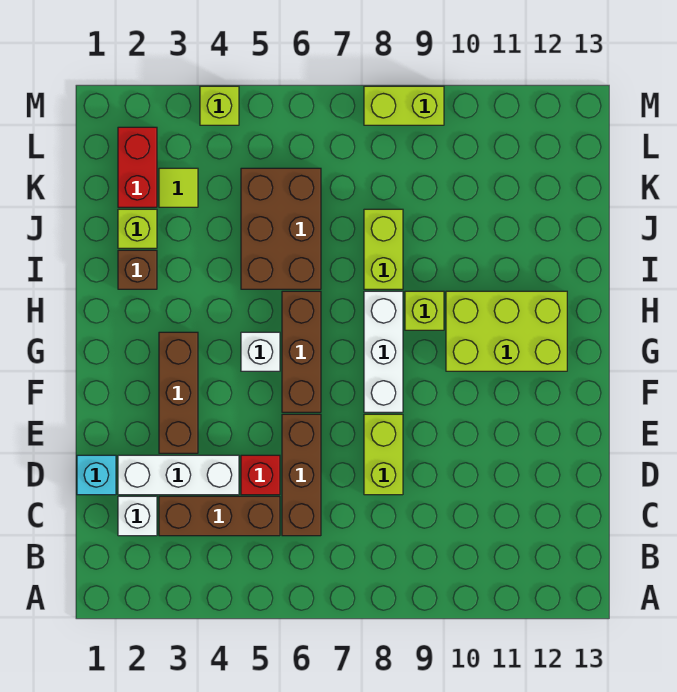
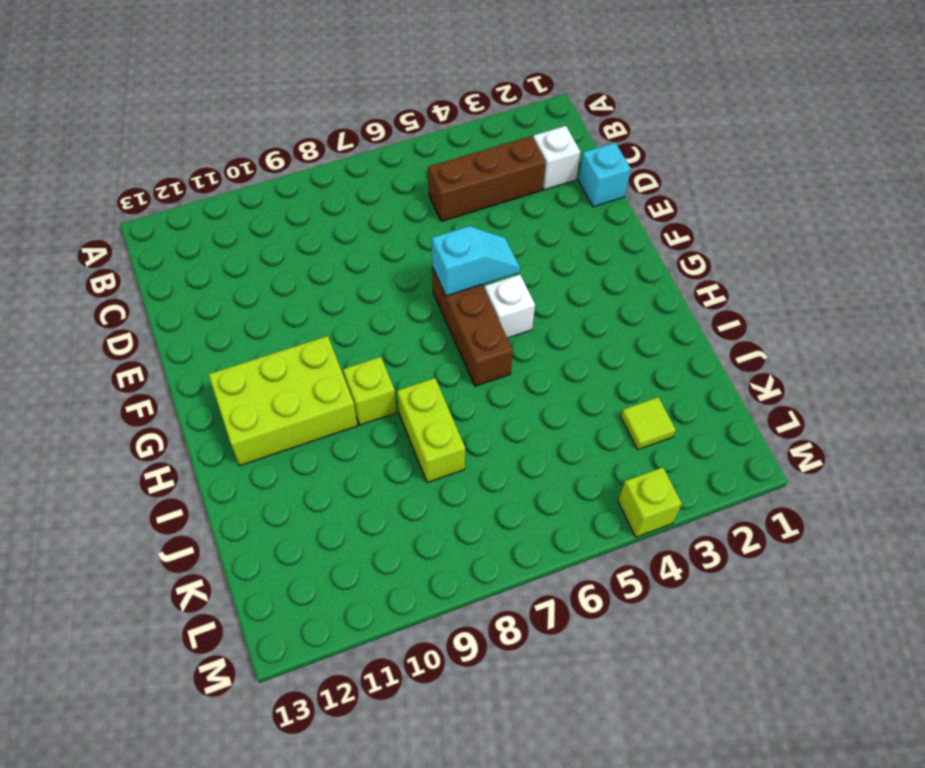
cyan slope F5:F6 level 2 top 6 -> none
none -> brown brick C6:E6 level 1
none -> white brick D2:D4 level 1
none -> red brick D5 level 1

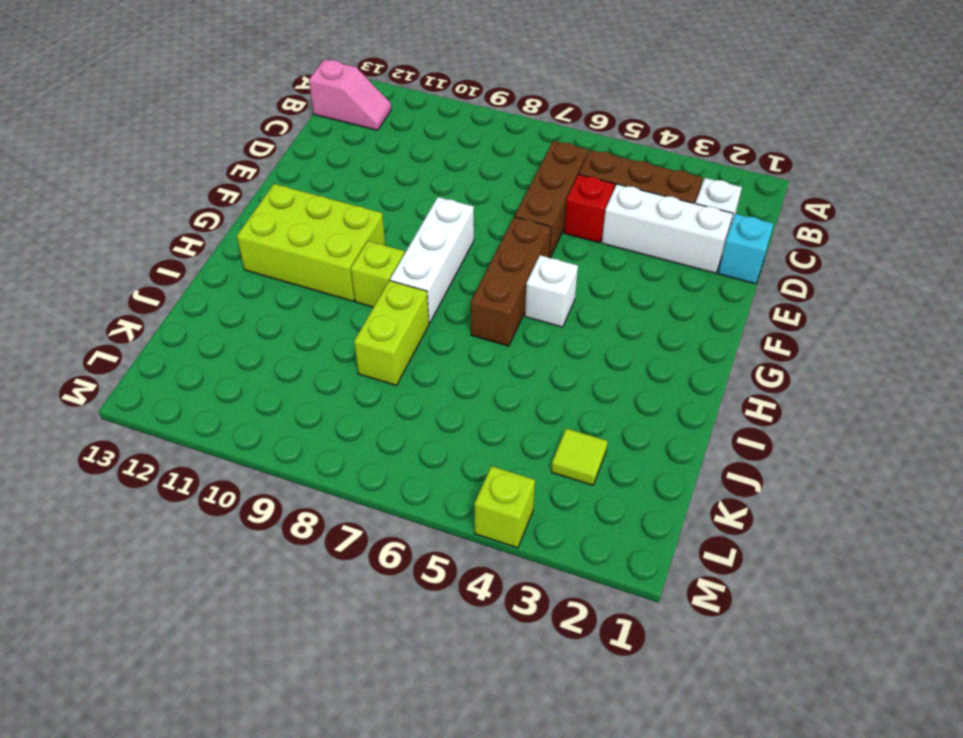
pink slope B12:B13 level 1 top 13 -> none
none -> lime brick D8:E8 level 1
none -> brown brick E3:G3 level 1
none -> brown brick I2 level 1

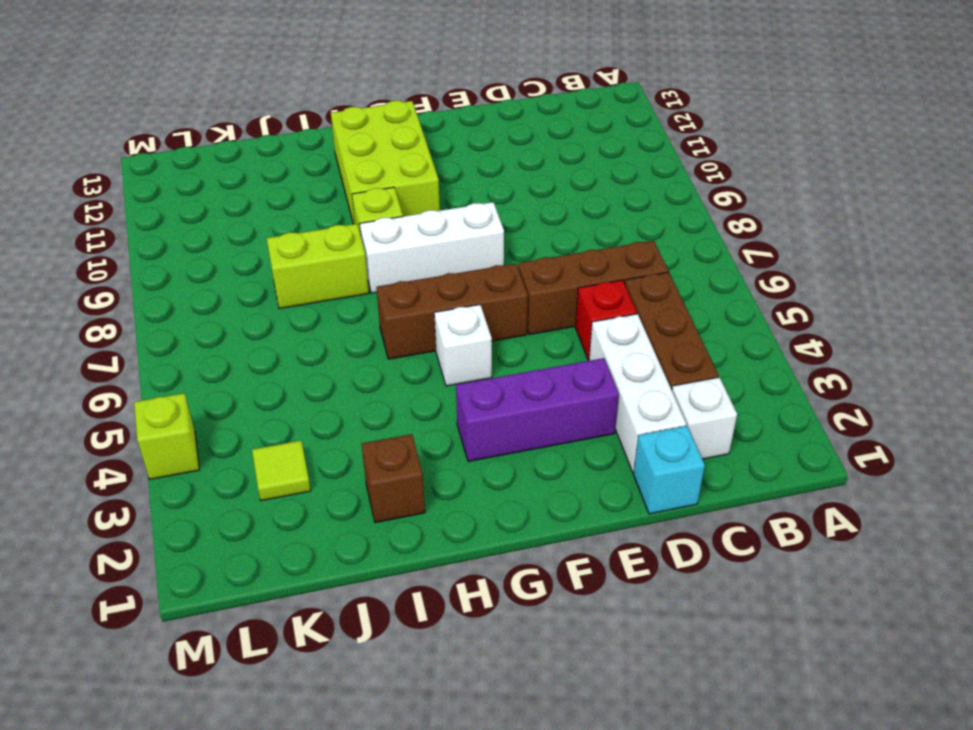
purple brick E3:G3 level 1 -> brown brick E3:G3 level 1
none -> lime brick D8:E8 level 1
none -> brown brick I5:K6 level 1
none -> lime brick J2 level 1

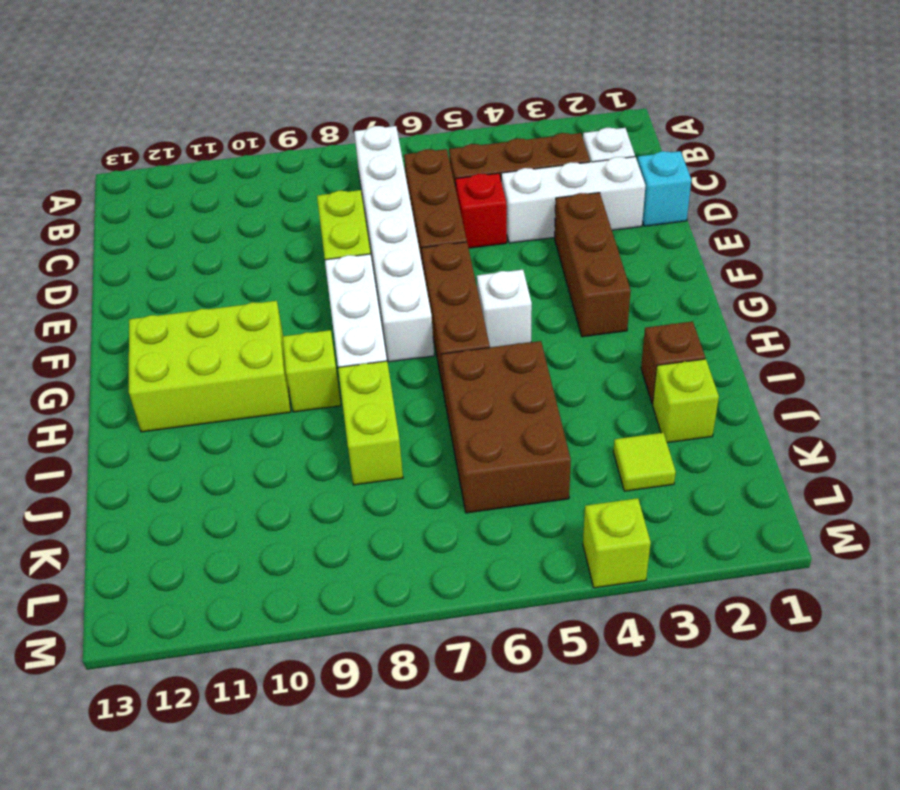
white brick B7:G7 level 1 -> none
none -> red brick K2:L2 level 1
none -> lime brick M8:M9 level 1

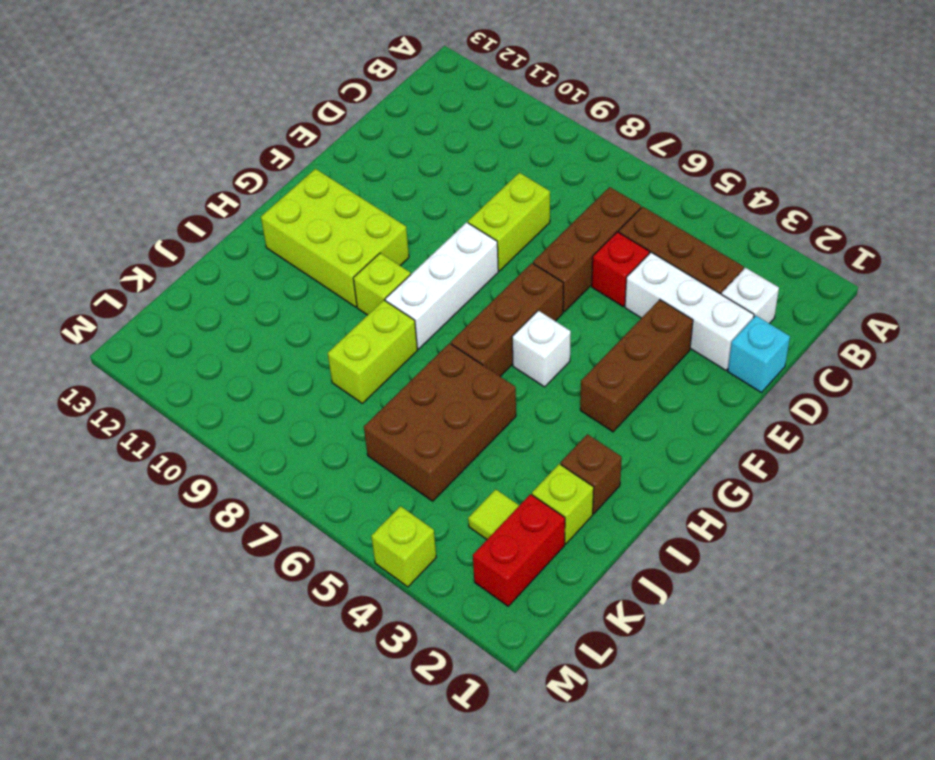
none -> lime brick M8:M9 level 1

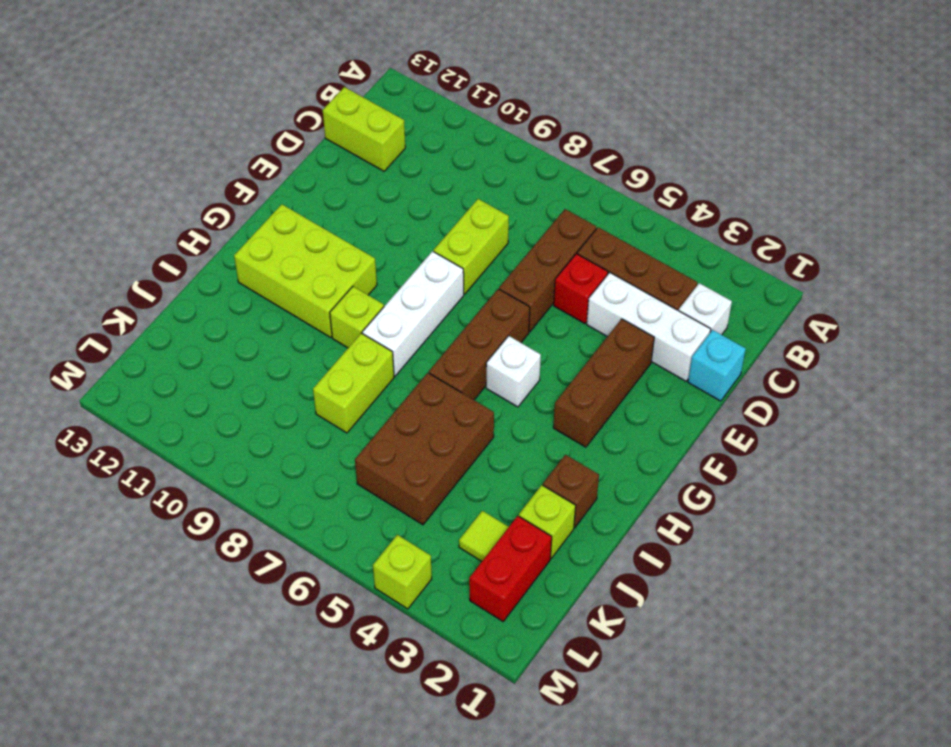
lime brick C12:C13 level 1 -> lime brick M8:M9 level 1

